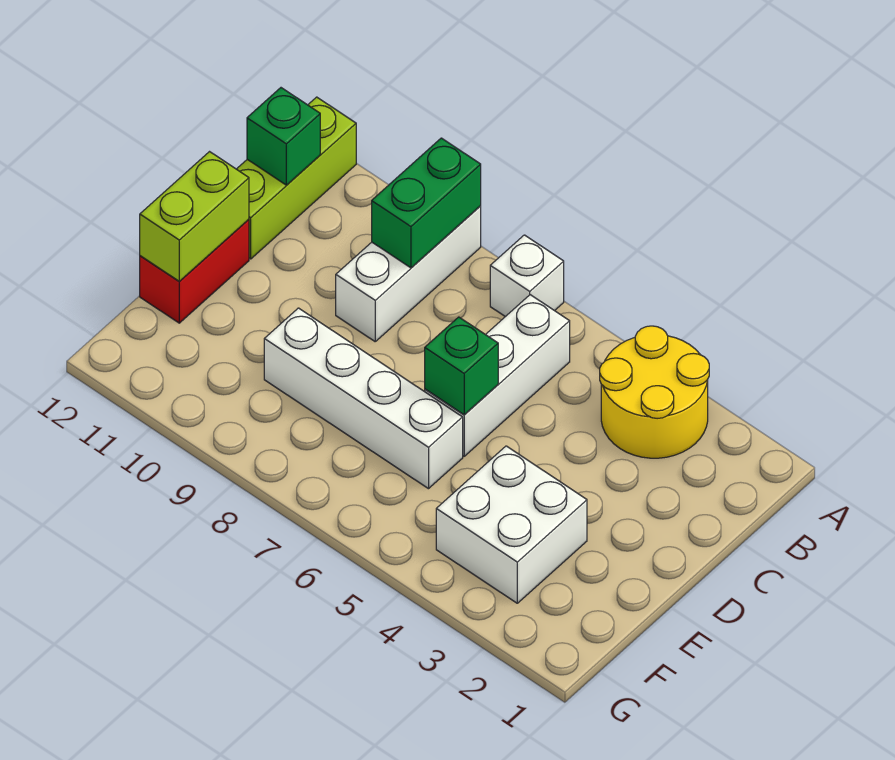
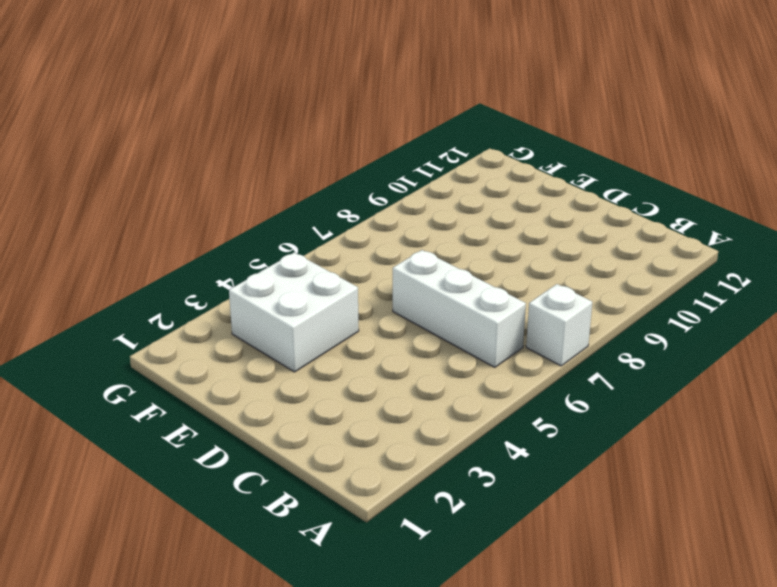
none -> yellow round brick A3:B4 level 1
none -> white brick A9:C9 level 1
none -> lime brick A12:C12 level 1

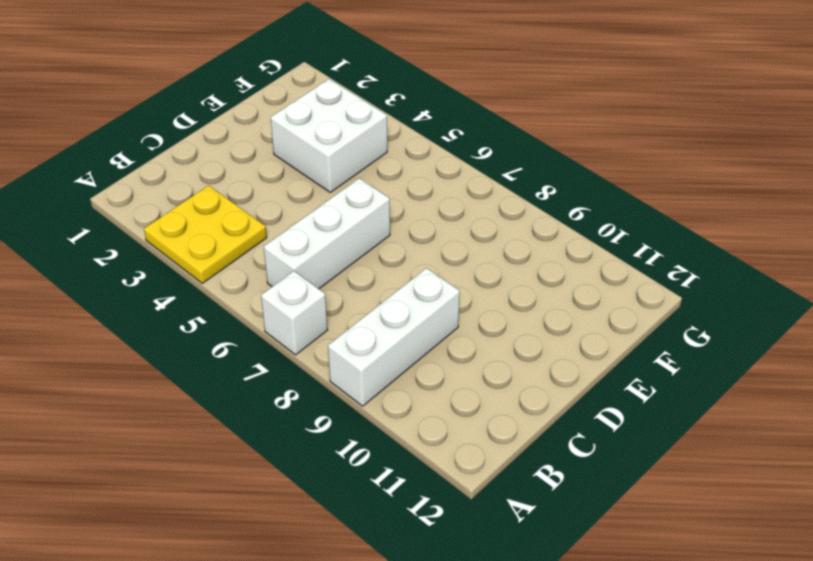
yellow plate A3:B4 level 1 -> yellow round brick A3:B4 level 1
none -> lime brick A12:C12 level 1
none -> red brick D12:E12 level 1
none -> white brick E6:E9 level 1

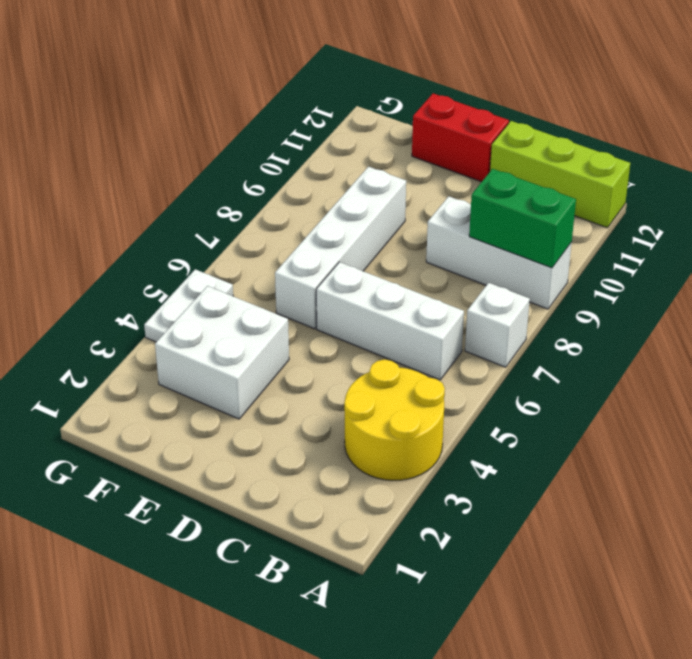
white plate G4:G5 level 1 -> none
none -> green brick B12 level 2
none -> green brick D6 level 2
none -> lime brick D12:E12 level 2

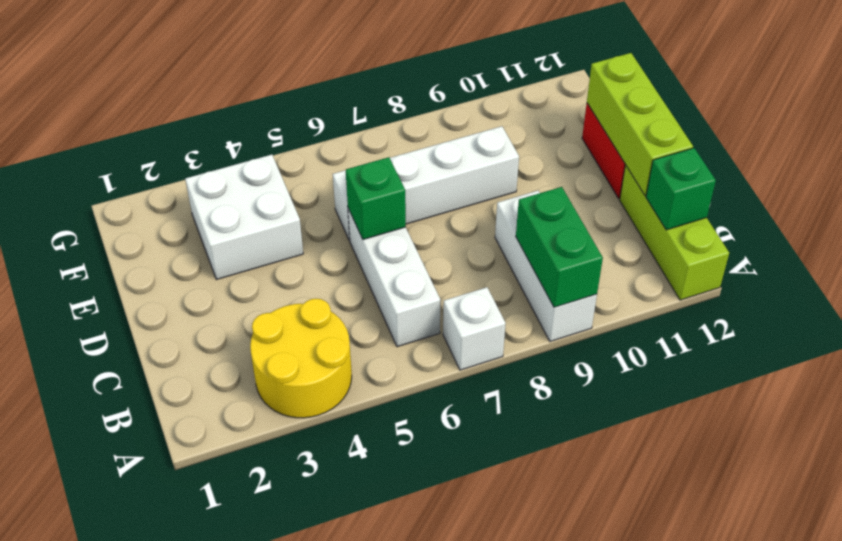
lime brick C12:E12 level 2 -> lime brick D12:E12 level 2

